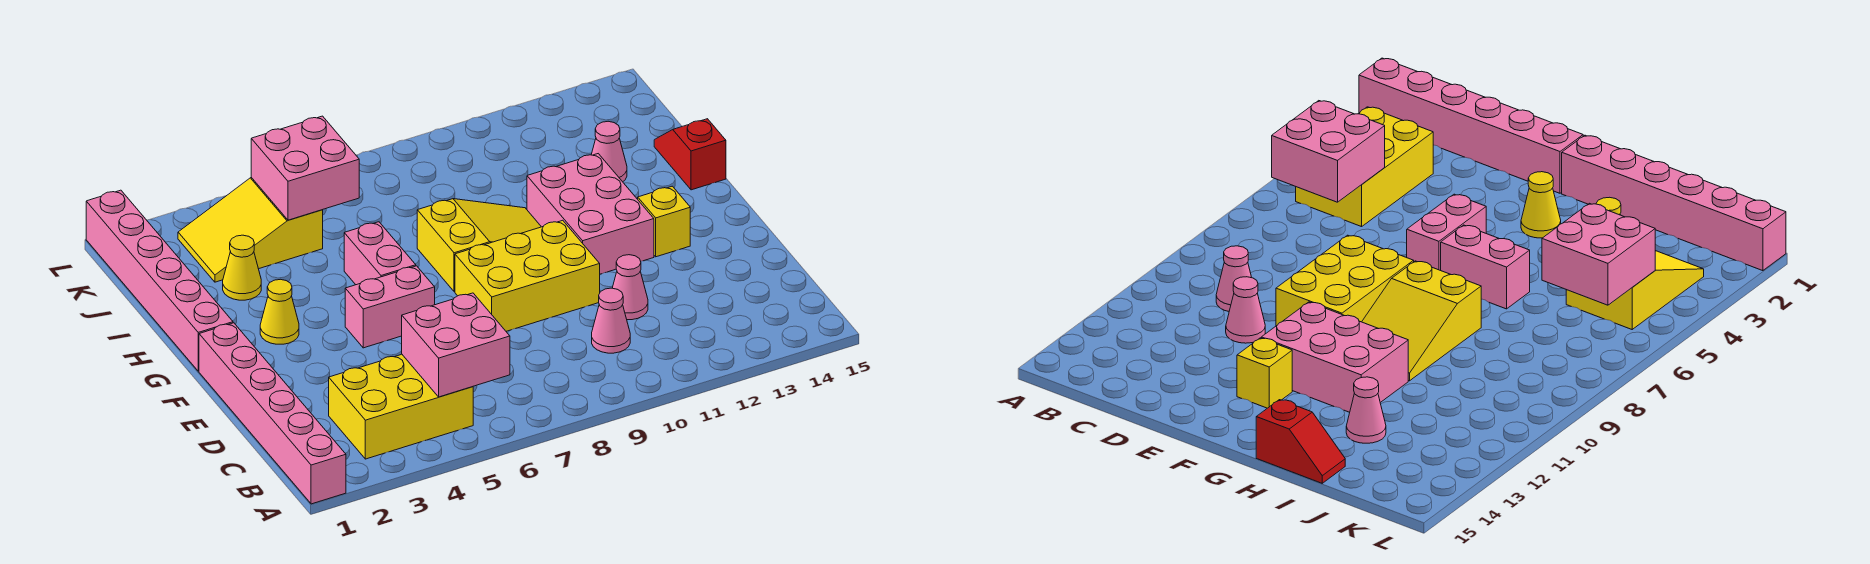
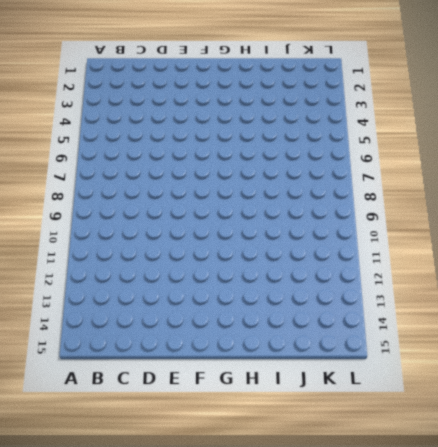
none -> pink brick A1:F1 level 1
none -> yellow brick B3:C5 level 1
none -> pink cone C10 level 1

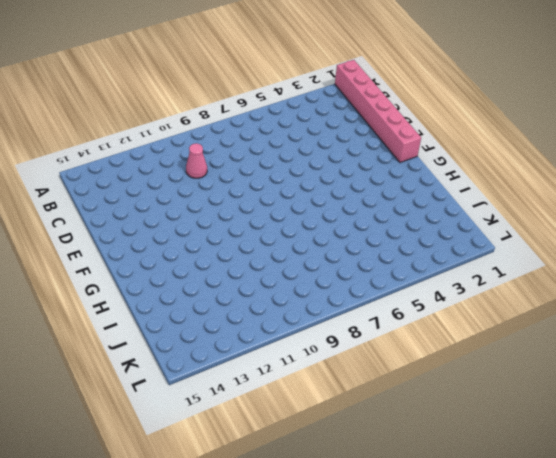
none -> yellow brick B3:C5 level 1
none -> pink cone D11 level 1
none -> yellow brick E8:F10 level 1

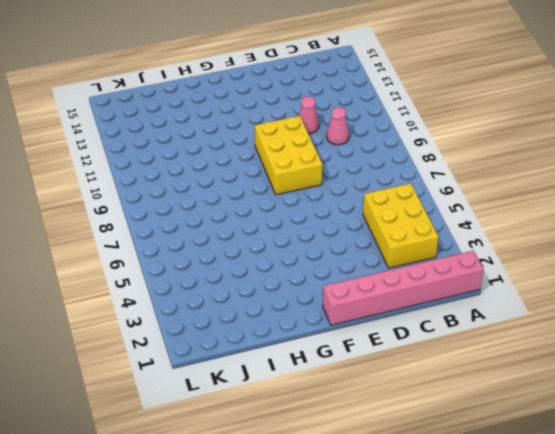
none -> pink brick F5:F6 level 1
none -> pink brick F11:H12 level 1
none -> yellow brick F13 level 1

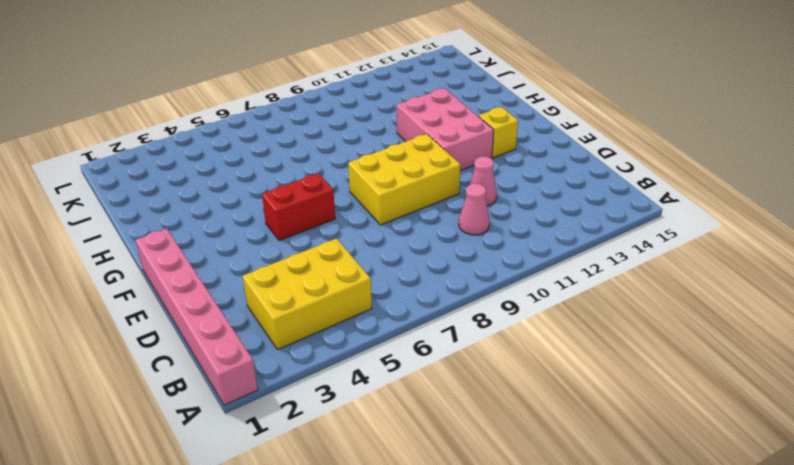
red brick F5:F6 level 1 -> pink brick F5:F6 level 1
none -> pink brick G1:L1 level 1
none -> yellow cone G3 level 1
none -> pink brick G6:H6 level 1

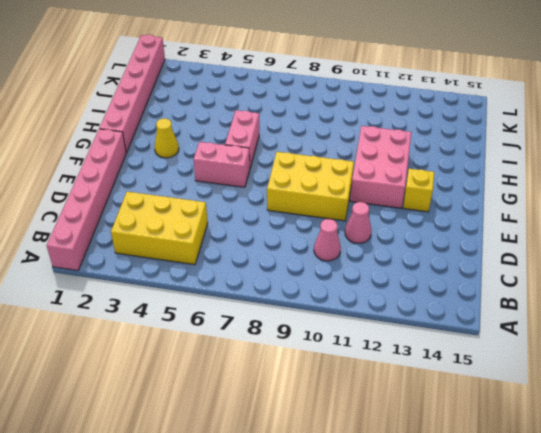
none -> yellow slope G8:H10 level 1 top 8
none -> red slope H15:I15 level 1 top H
none -> yellow cone I3 level 1

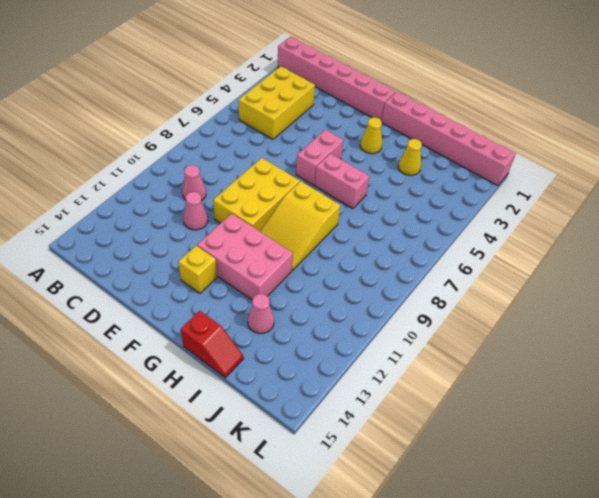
none -> yellow slope J3:K5 level 1 top 5
none -> pink brick B5:C6 level 2
none -> pink brick J5:K6 level 2

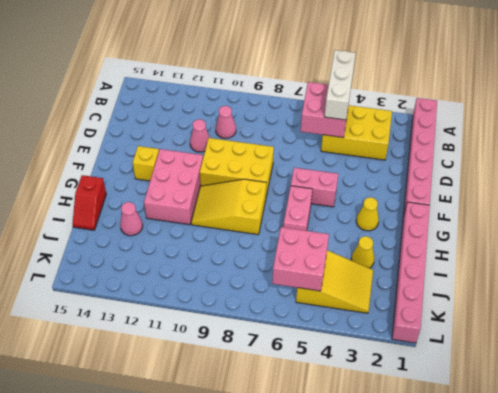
white brick A5:C5 level 3 -> none

